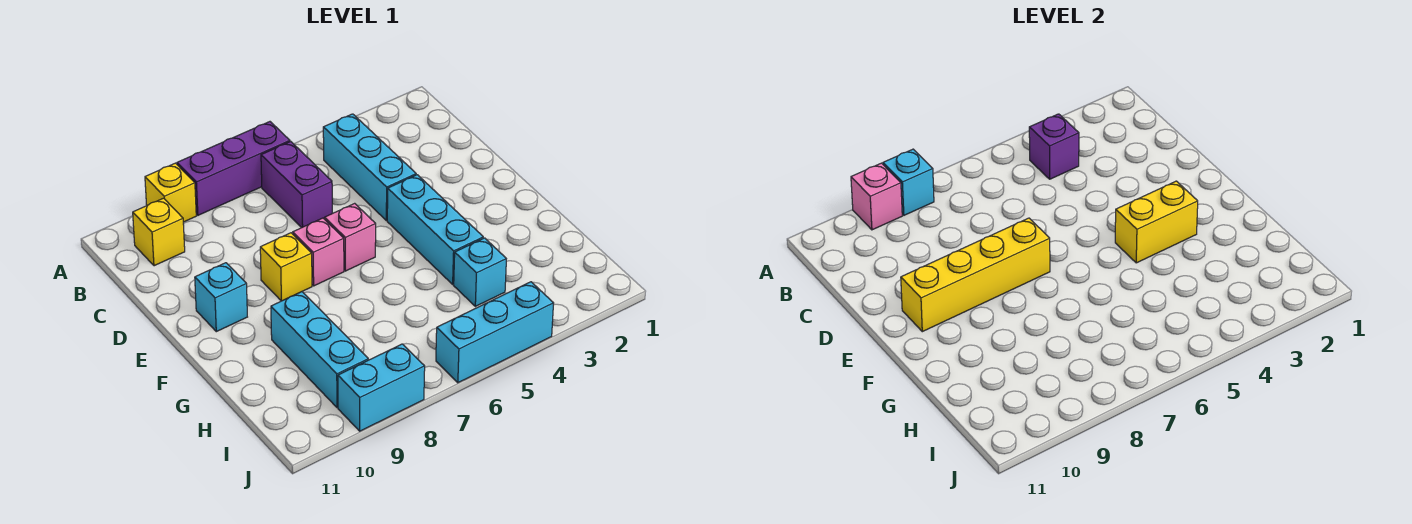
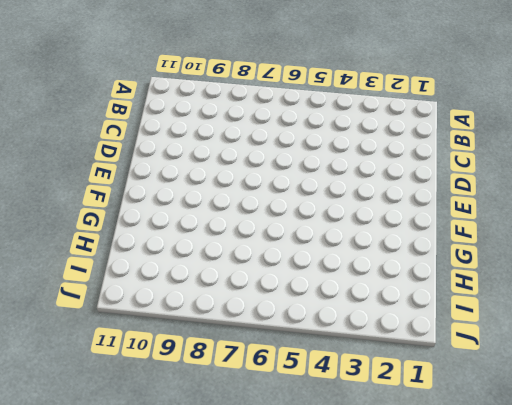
none -> purple brick A6:A8 level 1
none -> yellow brick A9 level 1
none -> cyan brick B4:D4 level 1

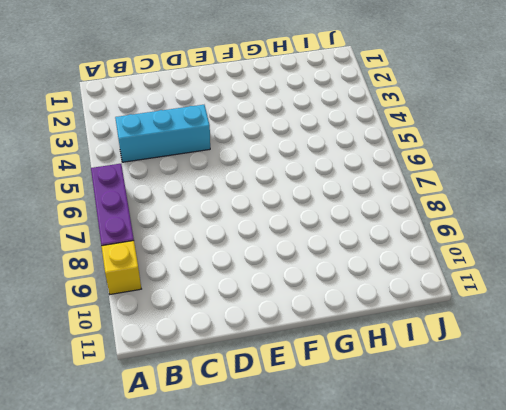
none -> purple brick B6:C6 level 1
none -> yellow brick B10 level 1
none -> cyan brick E4:G4 level 1

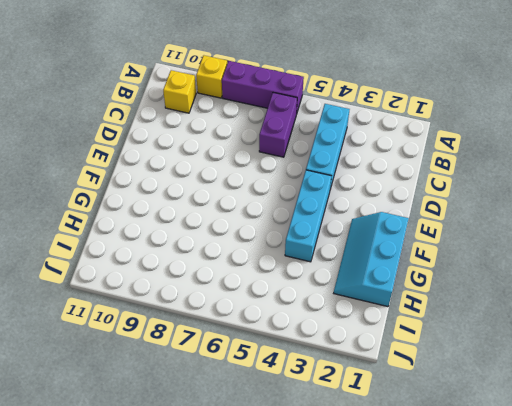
cyan slope F1:H2 level 1 top 1 -> none
none -> pink brick E6 level 1
none -> pink brick E7 level 1
none -> yellow brick E8 level 1

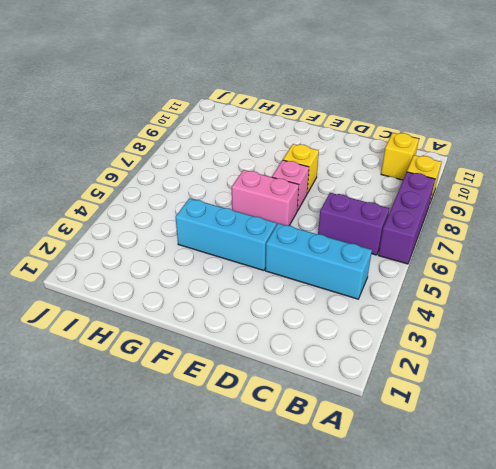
pink brick E6:F6 level 1 -> pink brick E6 level 1
none -> cyan brick E10 level 1
none -> cyan brick G9:I9 level 1
none -> cyan brick H4 level 1

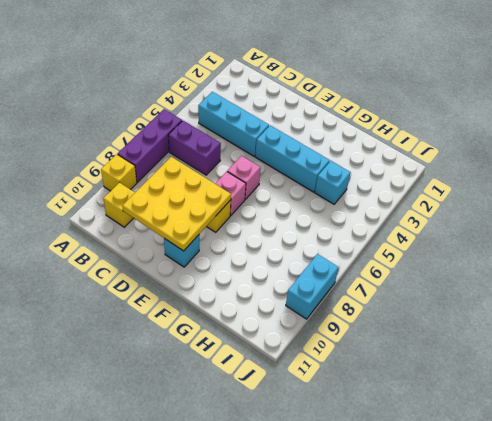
yellow plate C8:E10 level 2 -> yellow brick E7:E10 level 2
none -> cyan brick G9:I9 level 1
none -> cyan brick J4:J6 level 1
none -> cyan brick A8 level 2

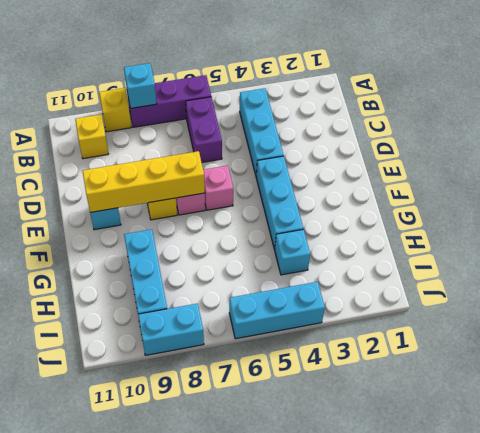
none -> pink brick A9 level 2
none -> purple brick B4 level 2
none -> yellow brick F3:F4 level 2

